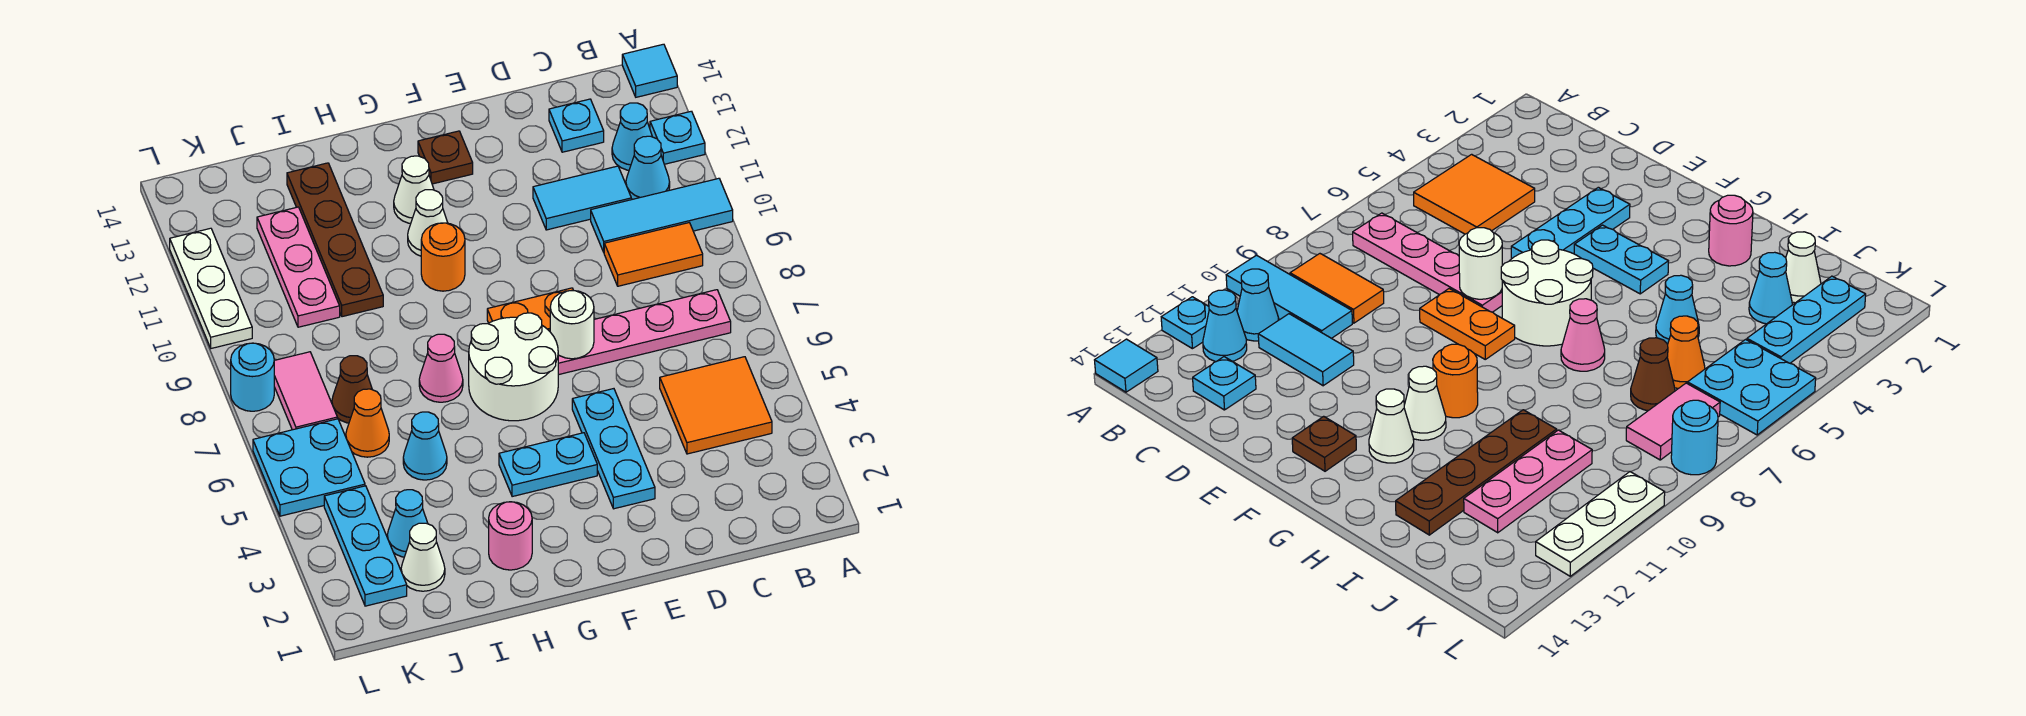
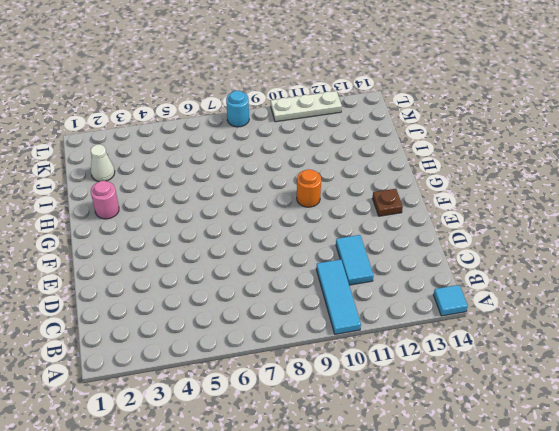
none -> cyan plate A12 level 1
none -> orange tile B4:C5 level 1
none -> pink plate B7:E7 level 1
none -> orange tile B9:C9 level 1

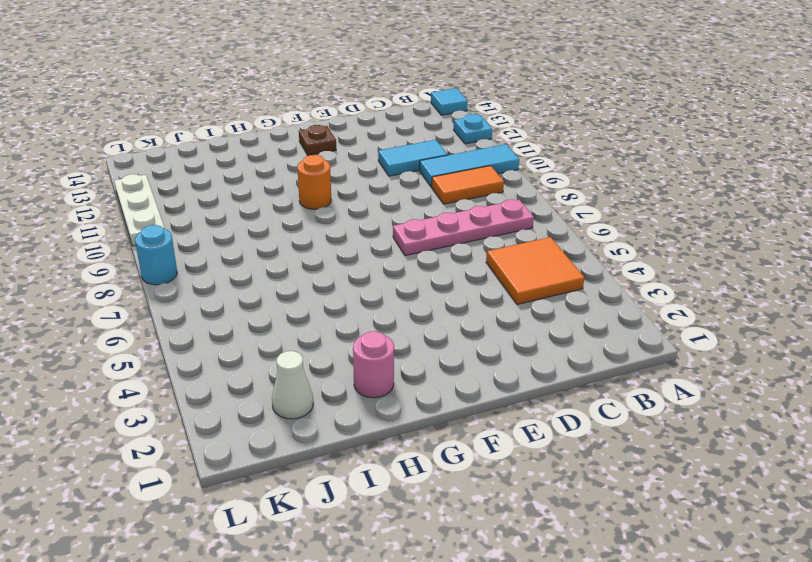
none -> cyan cone B11 level 1
none -> cyan cone B12 level 1
none -> cyan plate C13 level 1
none -> cyan plate E3:E5 level 1

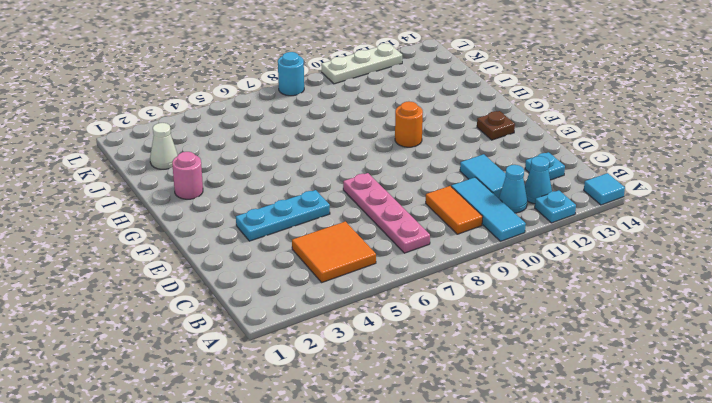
none -> orange plate E8:F8 level 1
none -> cyan plate F4:G4 level 1
none -> white round brick F6:G7 level 1
none -> white cone G11 level 1

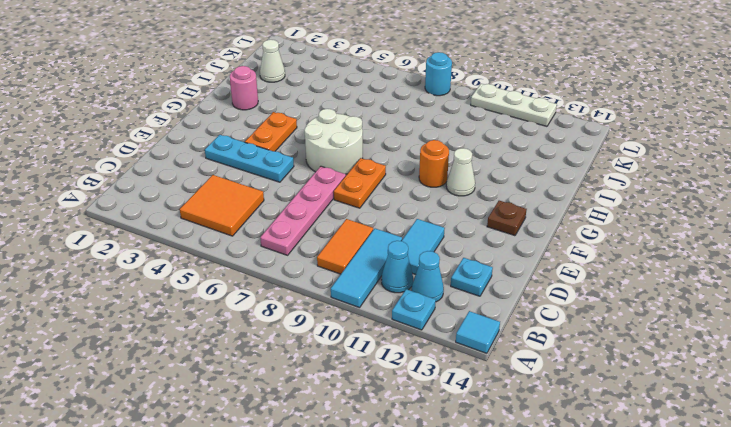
orange plate F4:G4 level 1 -> cyan plate F4:G4 level 1
none -> white cone G12 level 1
none -> pink cone H7 level 1
none -> cyan cone I5 level 1
none -> brown plate I10:I13 level 1

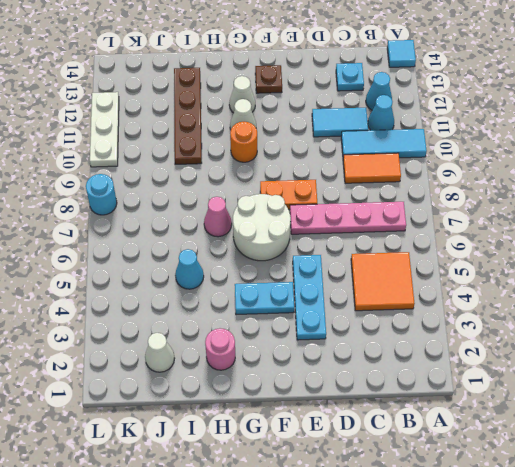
none -> cyan plate A12 level 1
none -> cyan cone J3 level 1
none -> orange cone J6 level 1
none -> brown cone J7 level 1

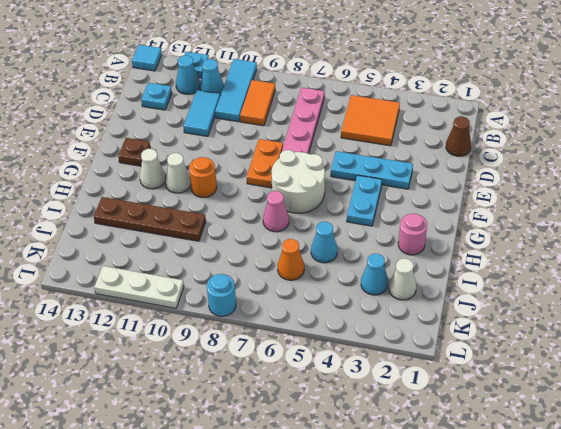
brown cone C1 level 1 -> brown cone J7 level 1
none -> pink plate J10:J12 level 1
none -> cyan plate K2:K4 level 1
none -> cyan plate K5:L6 level 1
none -> pink tile K7:K8 level 1

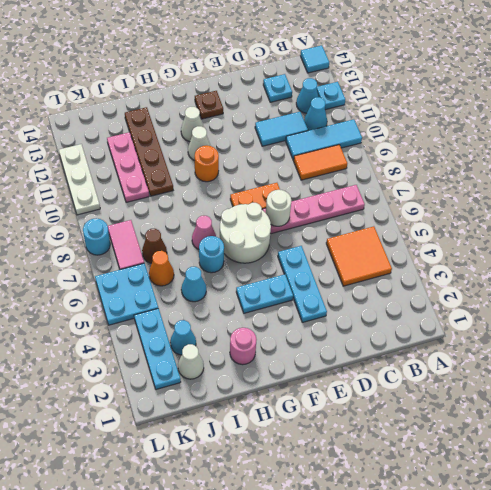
cyan round brick H6 level 1 -> none

